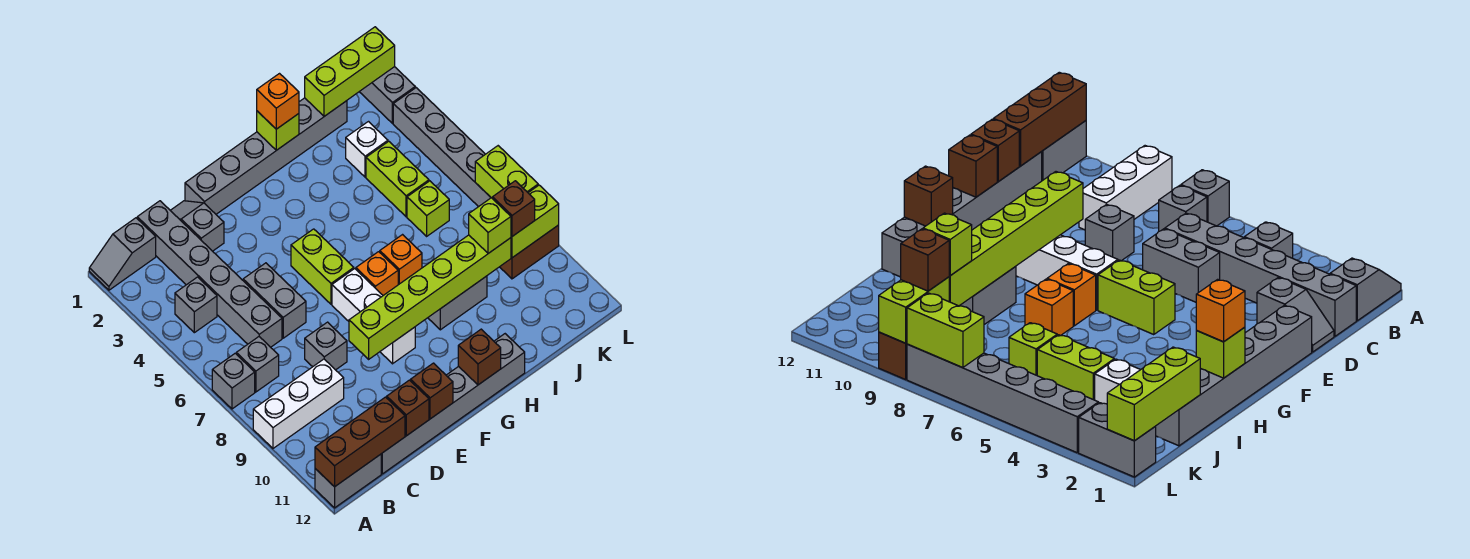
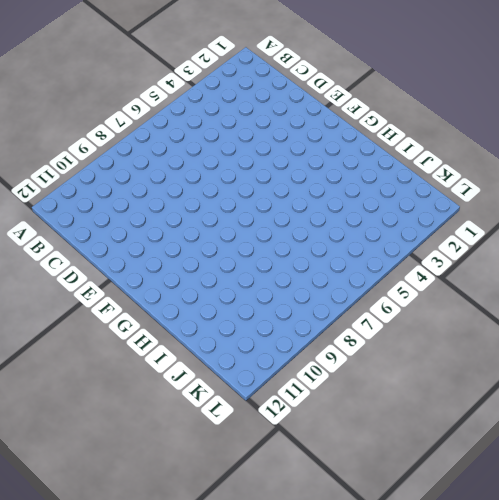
none -> grey slope A1:B1 level 1 top B
none -> grey brick A7 level 1
none -> white brick A9:C9 level 1
none -> grey brick A12:B12 level 1

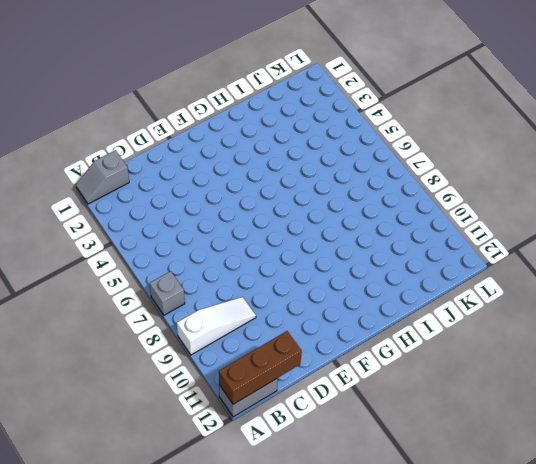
white slope A9:C9 level 1 top A -> white brick A9:C9 level 1
none -> grey brick B4 level 1
none -> grey brick B7 level 1
none -> grey brick C1:C6 level 1
none -> grey brick C12:H12 level 1

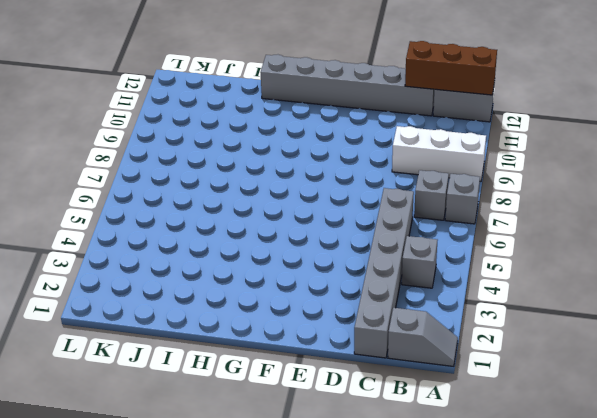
none -> grey slope D1:D2 level 1 top 2
none -> grey brick D5:D6 level 1
none -> grey brick D8 level 1
none -> grey brick E1:J1 level 1

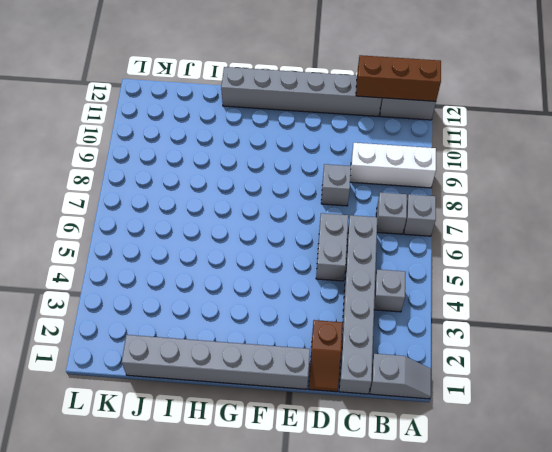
brown slope D1:D2 level 1 top 2 -> grey slope D1:D2 level 1 top 2
none -> lime brick F5:F6 level 1
none -> white brick F7:F9 level 1
none -> orange brick G7 level 1
none -> orange brick H7 level 1

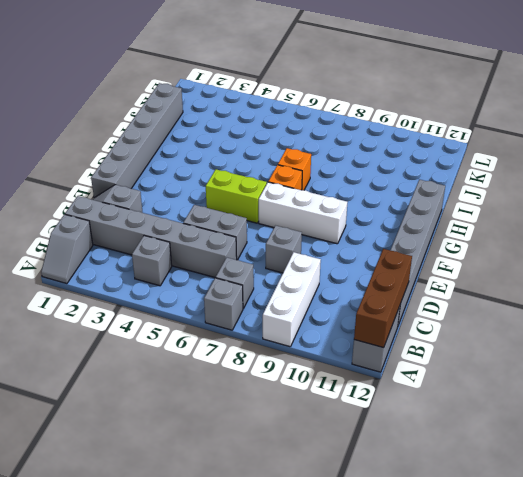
none -> grey brick H9:I9 level 1
none -> white brick J3 level 1
none -> lime brick J4:J5 level 1
none -> lime brick J6 level 1

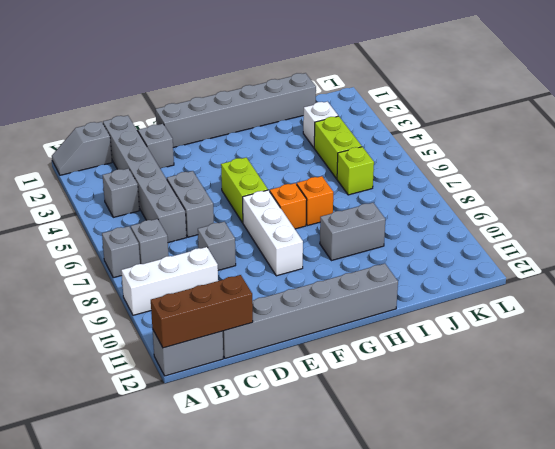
none -> brown brick K9:L9 level 1
none -> grey brick L1:L2 level 1
none -> grey brick L3:L8 level 1
none -> brown brick D12 level 2

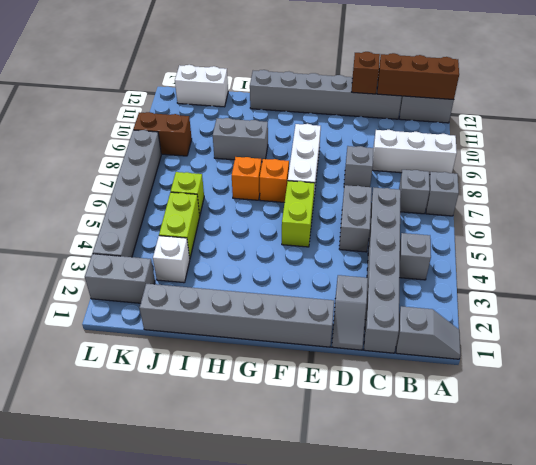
white brick J12:K12 level 1 -> none
grey brick K2:L2 level 1 -> grey brick L1:L2 level 1
none -> lime brick E9:J9 level 2
none -> brown brick E12 level 2
none -> brown brick G12 level 2
none -> lime brick H1 level 2

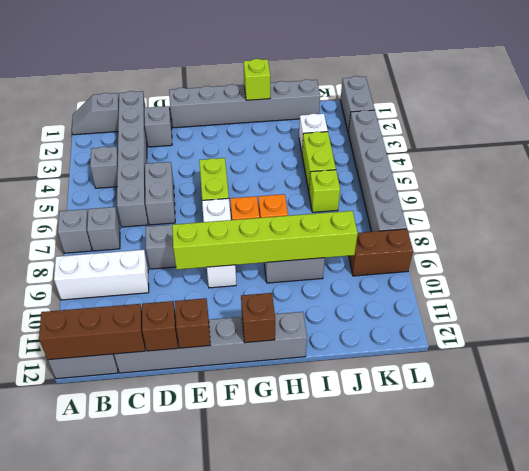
none -> lime brick J1:L1 level 2
none -> lime brick K9:L9 level 2
none -> lime brick L7:L8 level 2
none -> orange brick H1 level 3

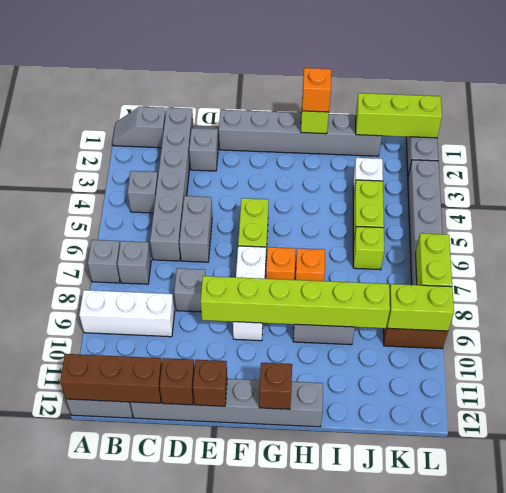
none -> lime brick J9 level 3
none -> brown brick K9 level 3

